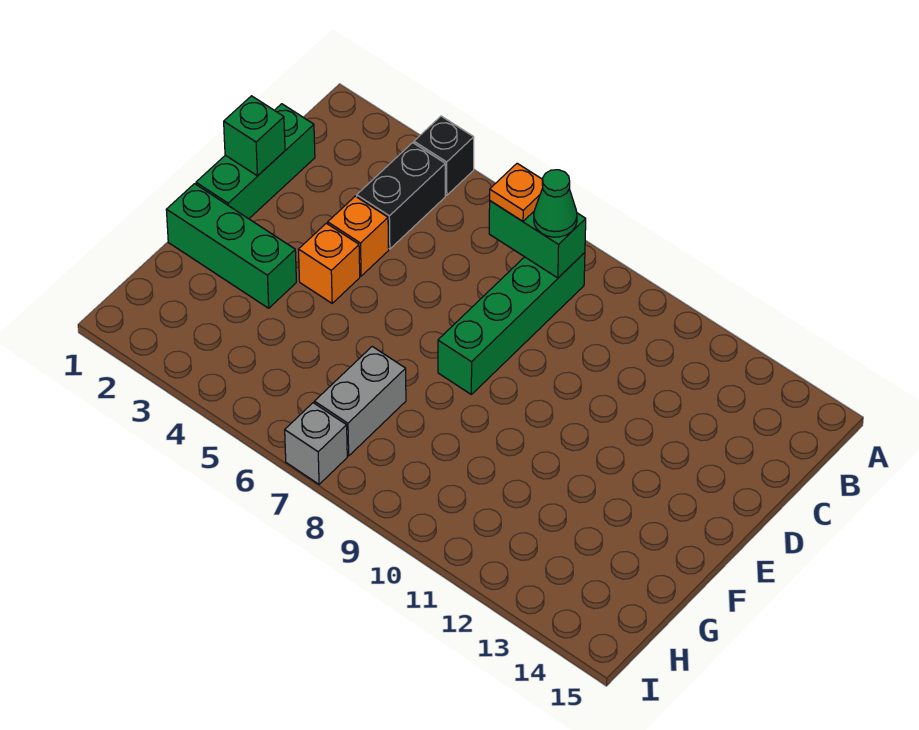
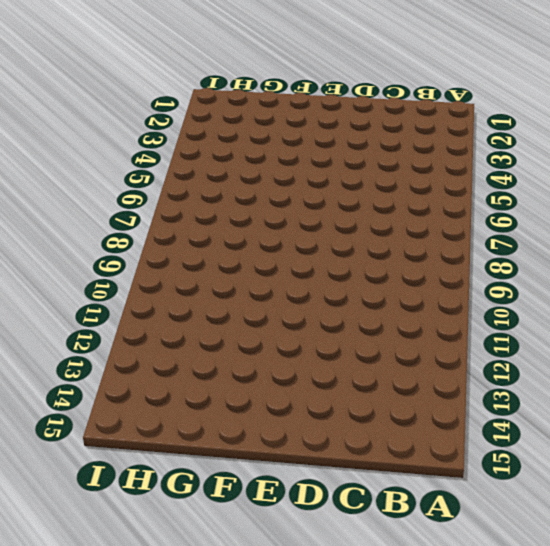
none -> black brick A4 level 1
none -> black brick B4:C4 level 1
none -> green brick B8:E8 level 1

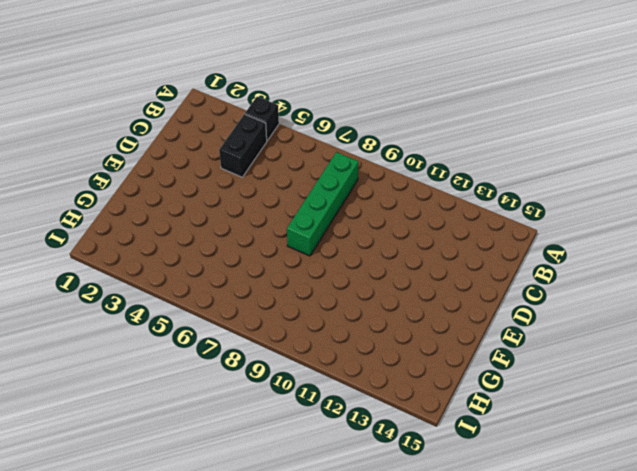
none -> green brick C1:E1 level 1
none -> orange brick D4 level 1
none -> orange brick E4 level 1

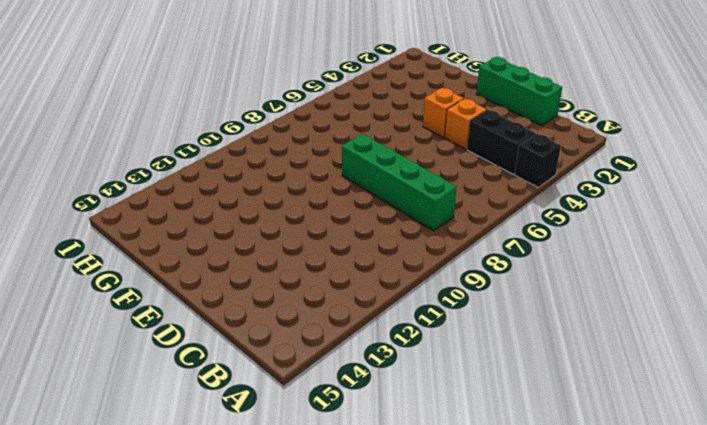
none -> green brick F1:F3 level 1
none -> grey brick G7:H7 level 1
none -> grey brick I7 level 1

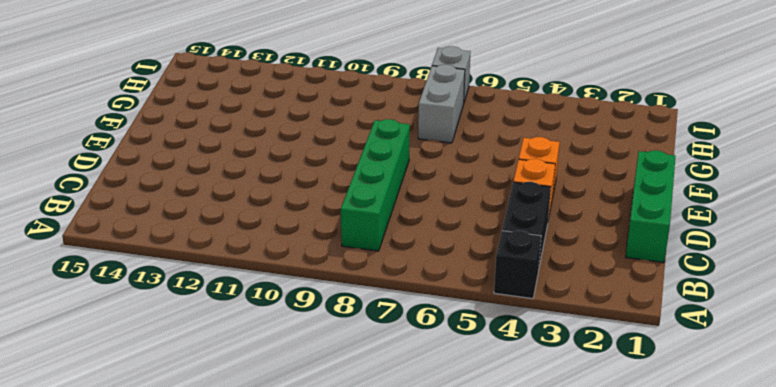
none -> green brick F1:F3 level 1
none -> green brick B7:B8 level 2
none -> green brick D1 level 2

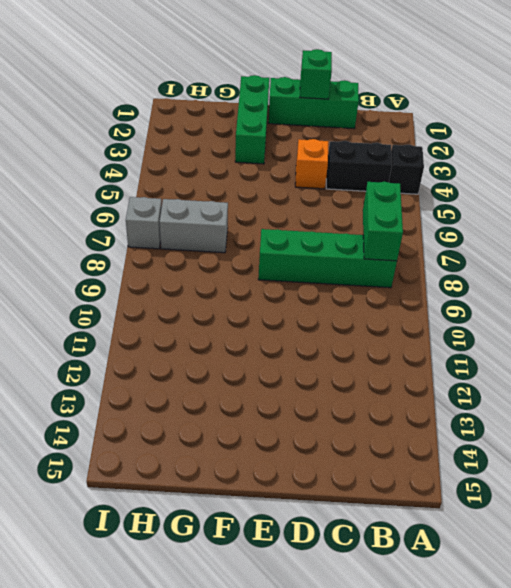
none -> orange brick E4 level 1
none -> orange plate B7 level 3
none -> green cone B8 level 3

